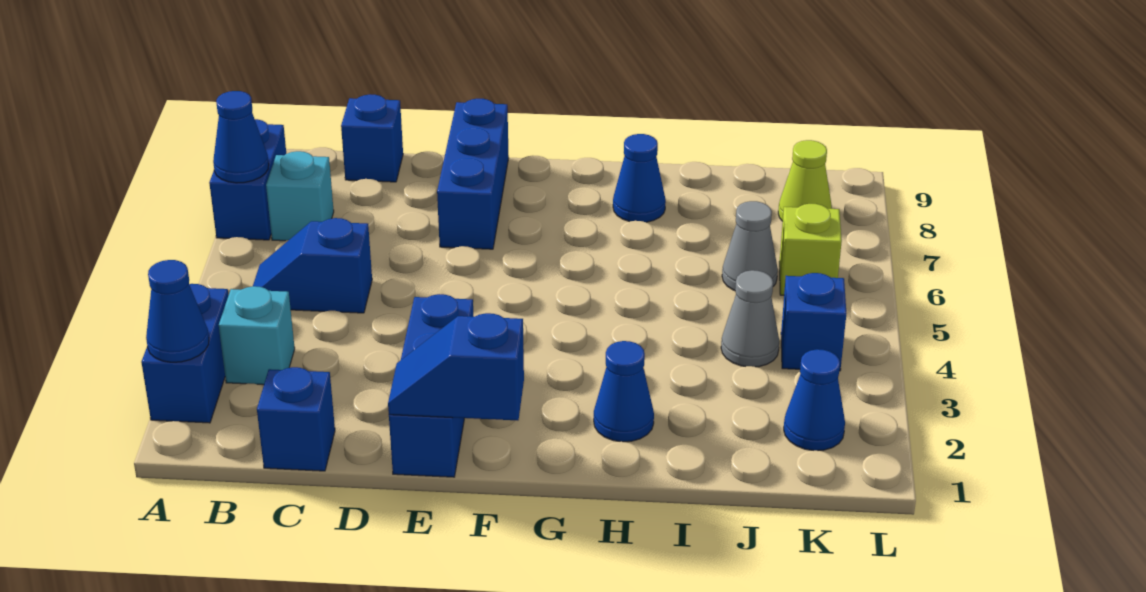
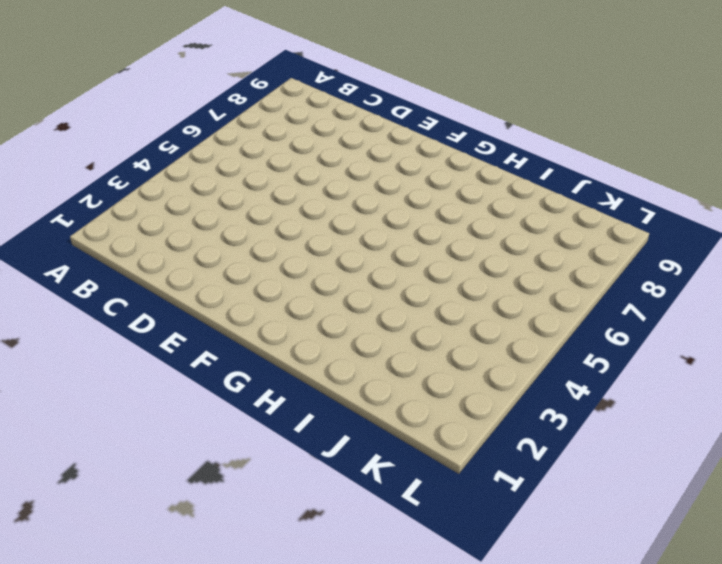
none -> blue brick A2:A3 level 1
none -> blue brick A7:A8 level 1
none -> cyan brick B3 level 1

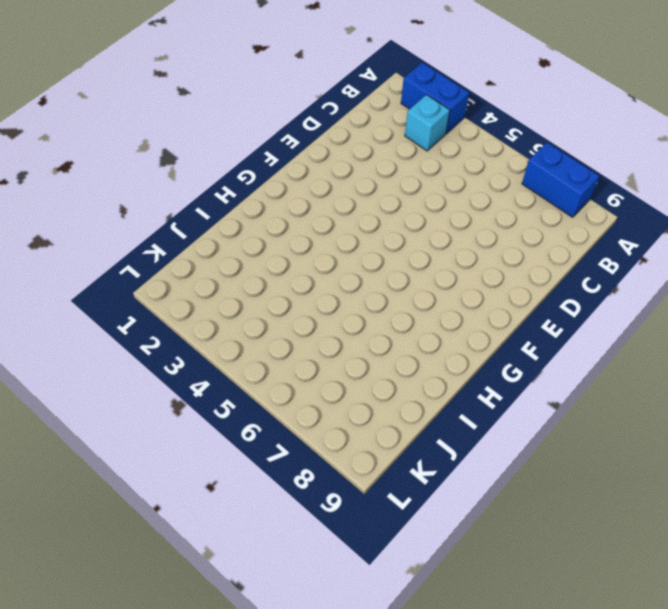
none -> blue slope B5:C5 level 1 top C
none -> cyan brick B7 level 1
none -> blue brick C1 level 1

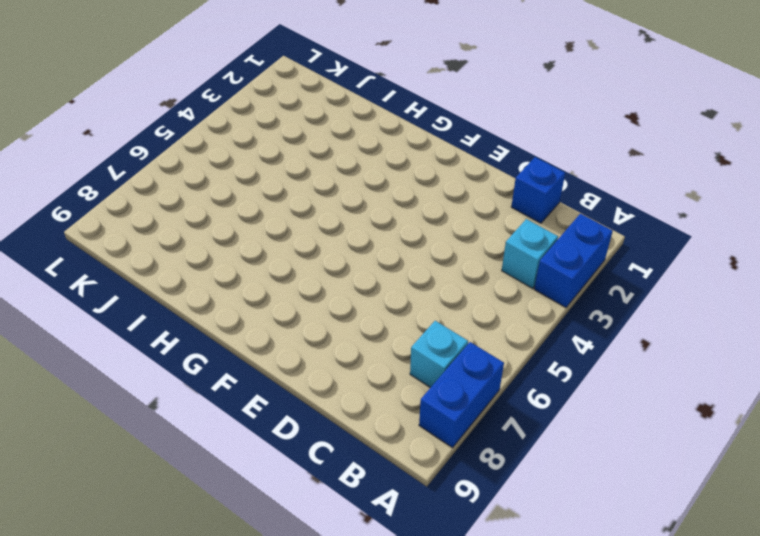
none -> blue slope B5:C5 level 1 top C
none -> blue brick C9 level 1
none -> blue brick E1:E3 level 1

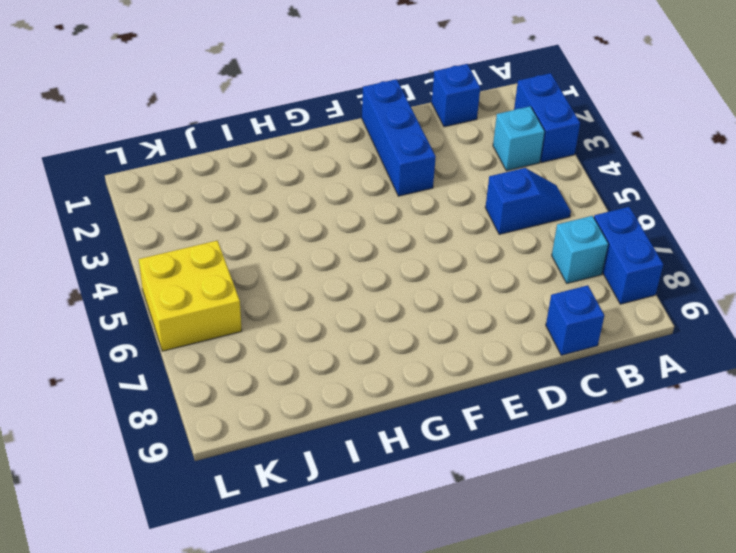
yellow brick K5:L6 level 1 -> lime brick K6 level 1
none -> blue brick E7:E9 level 1
none -> blue cone H2 level 1
none -> blue cone H8 level 1

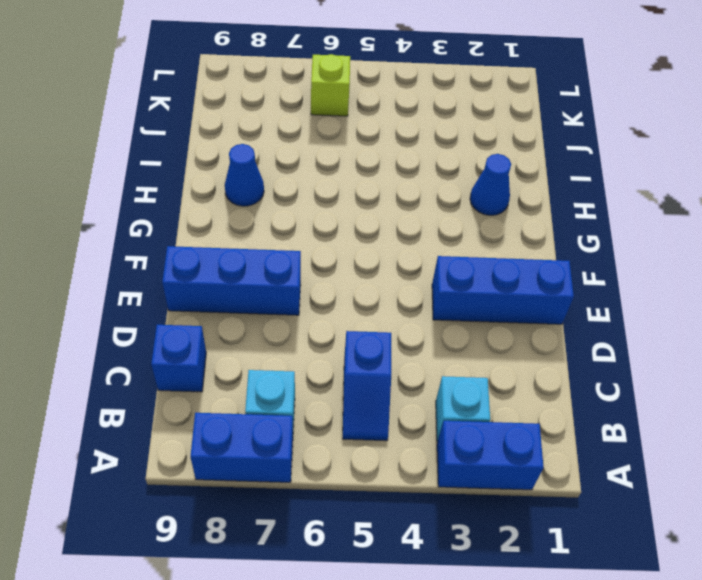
none -> blue brick C1 level 1
none -> grey cone J4 level 1
none -> grey cone J6 level 1

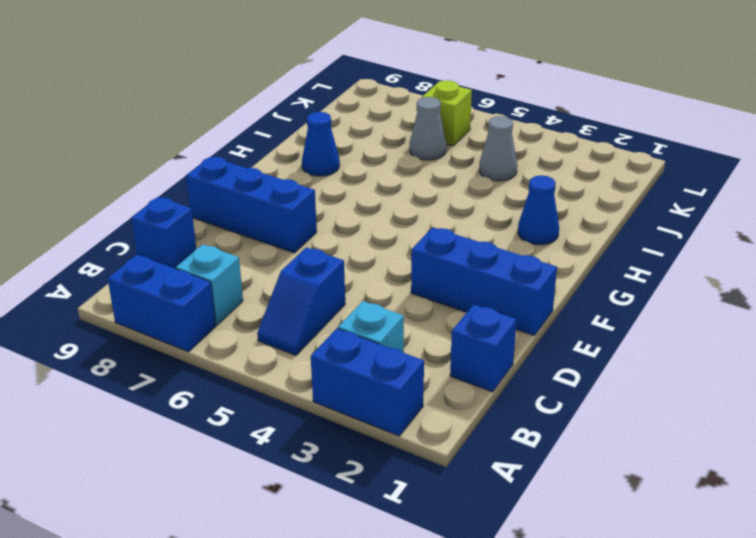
none -> blue cone K2 level 1
none -> blue brick K4 level 1
none -> lime cone K8 level 1

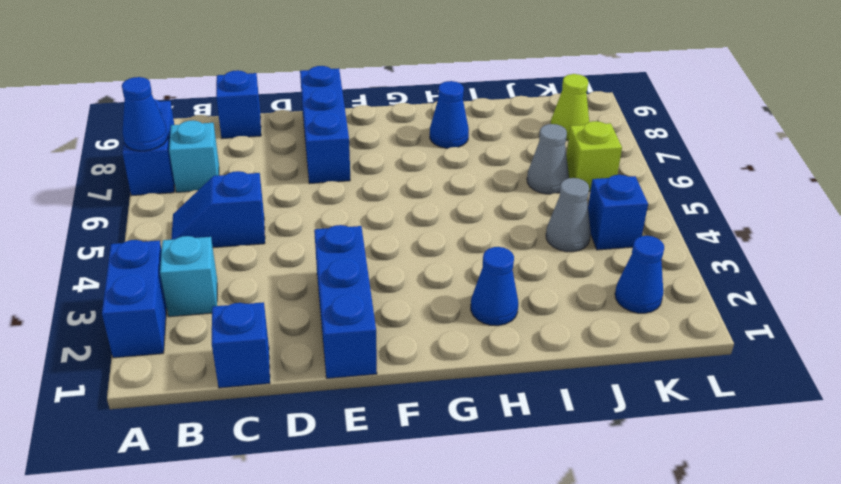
none -> blue cone A2 level 2
none -> blue slope E1:F1 level 2 top F

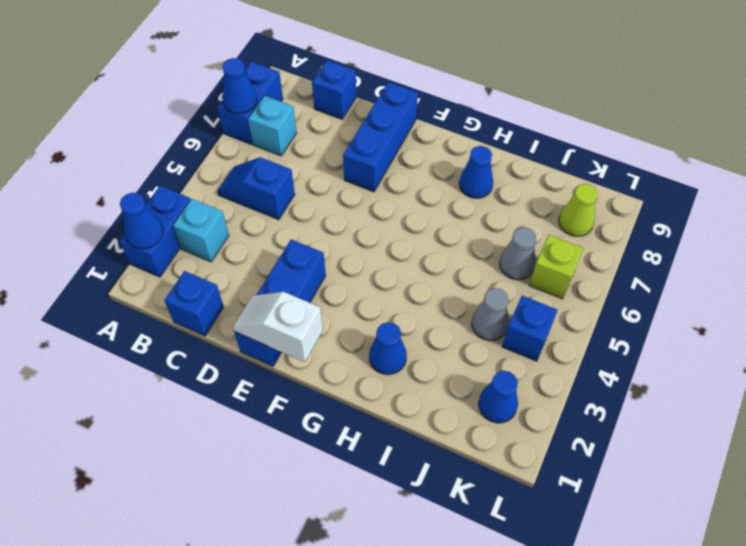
white slope E1:F1 level 2 top F -> blue slope E1:F1 level 2 top F

